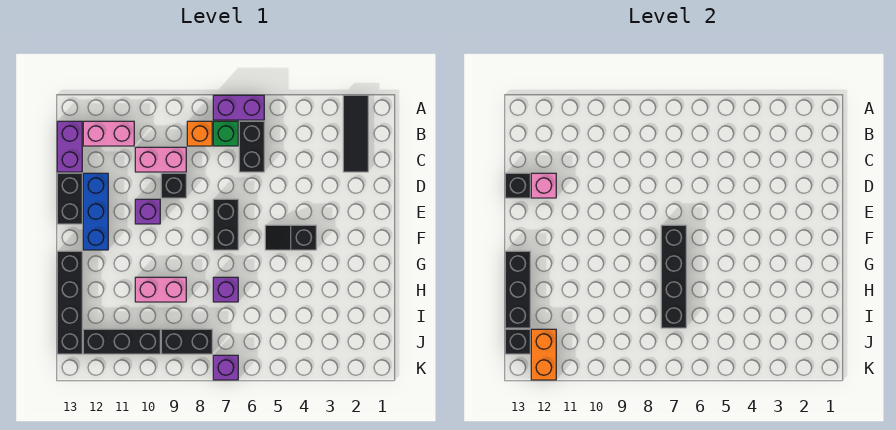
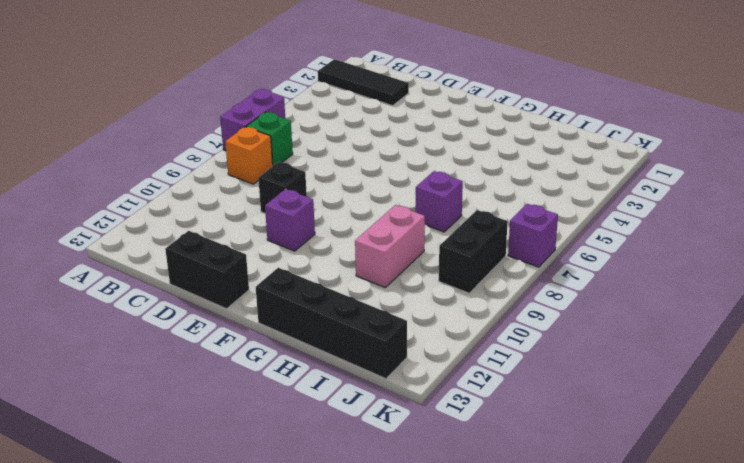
none -> black brick B6:C6 level 1
none -> pink brick B11:B12 level 1
none -> purple brick B13:C13 level 1

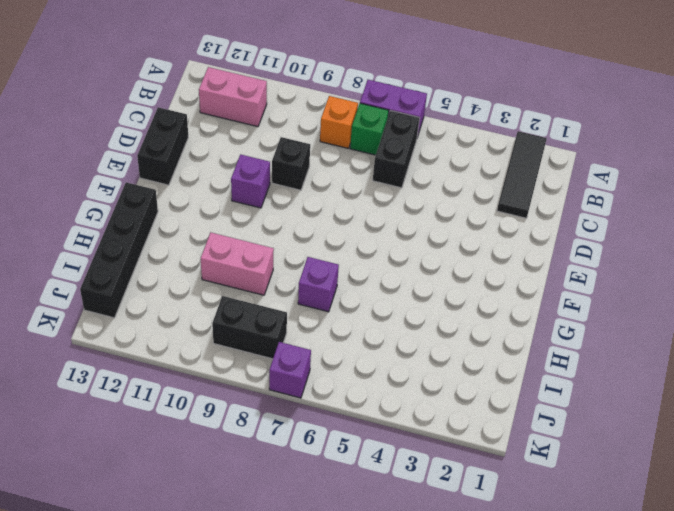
none -> purple brick B13:C13 level 1
none -> pink brick C9:C10 level 1
none -> blue brick D12:F12 level 1

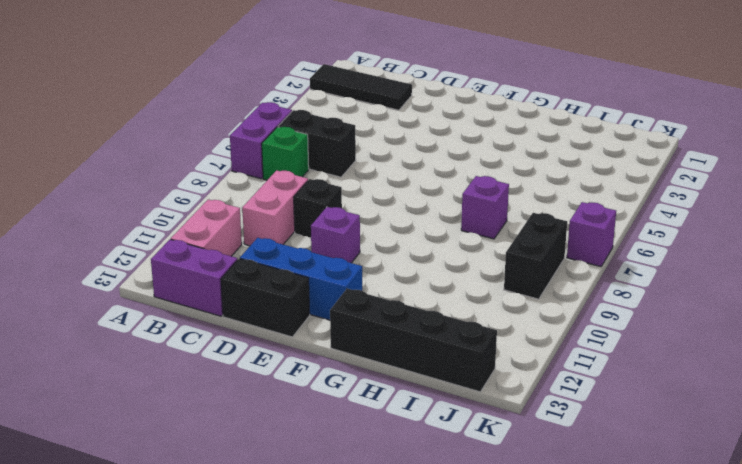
none -> orange brick B8 level 1
none -> black brick E7:F7 level 1
none -> black slope F4:F5 level 1 top 4

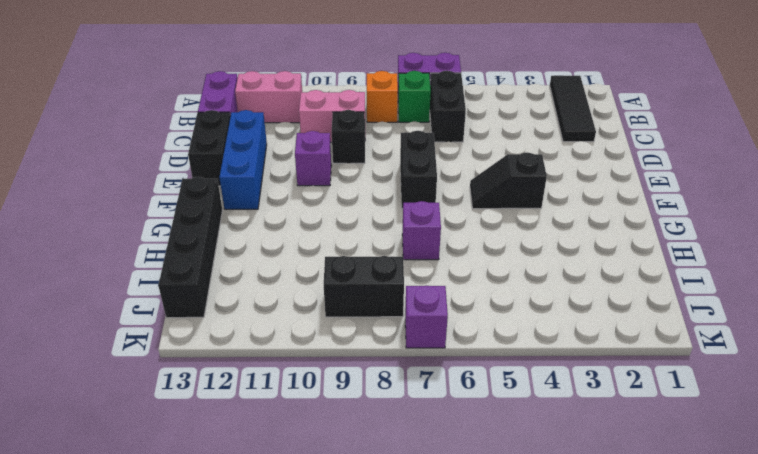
none -> pink brick H9:H10 level 1
none -> black brick J10:J12 level 1
none -> pink brick D12 level 2

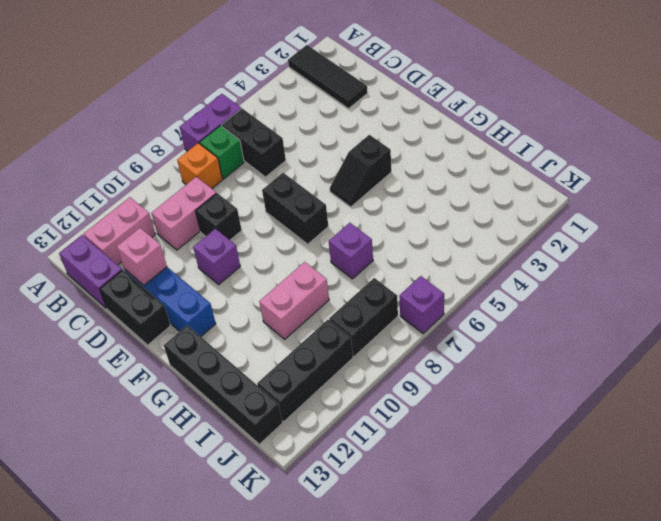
none -> black brick D13 level 2
none -> black brick F7:I7 level 2
none -> black brick G13:I13 level 2

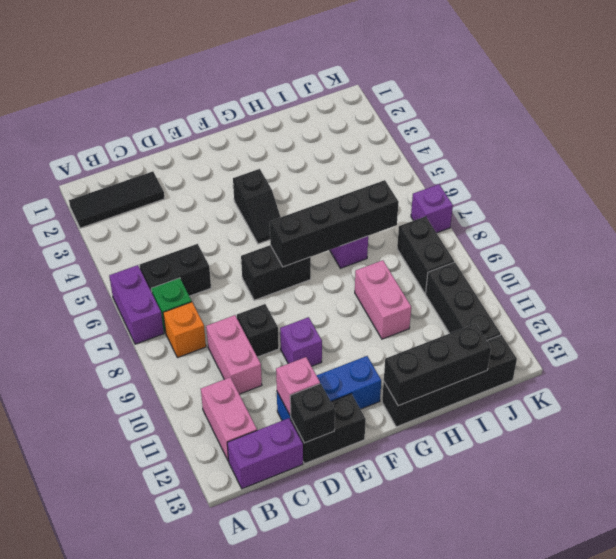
none -> orange brick J12:K12 level 2
none -> black brick J13 level 2

